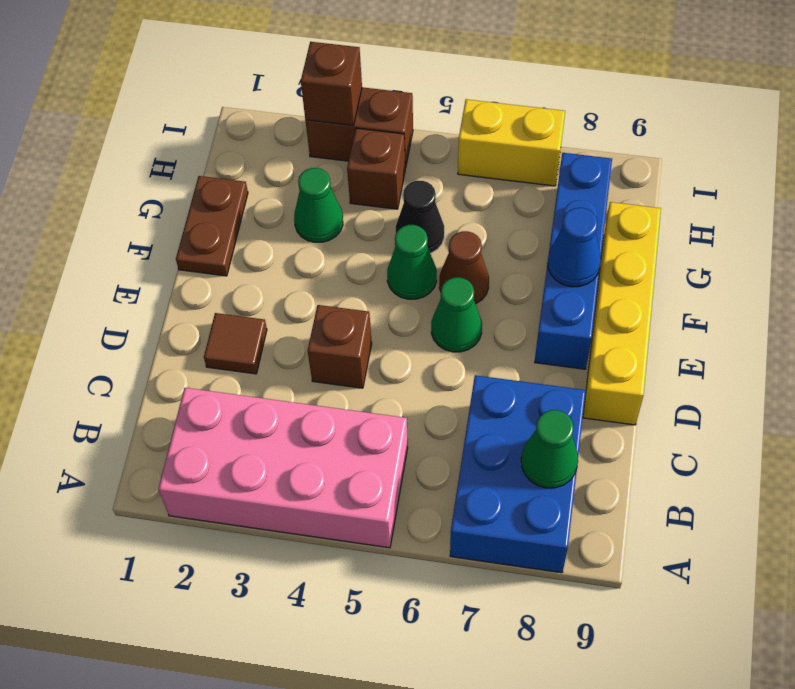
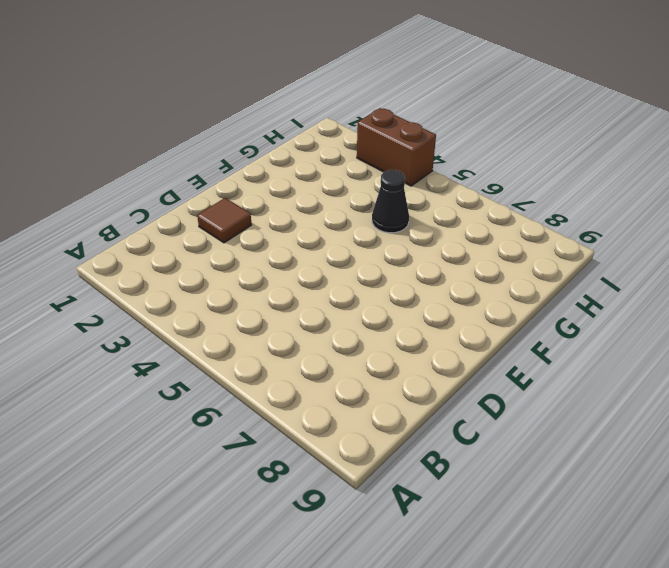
none -> pink brick A2:B5 level 1
none -> blue brick A7:C8 level 1
none -> brown brick D4 level 1

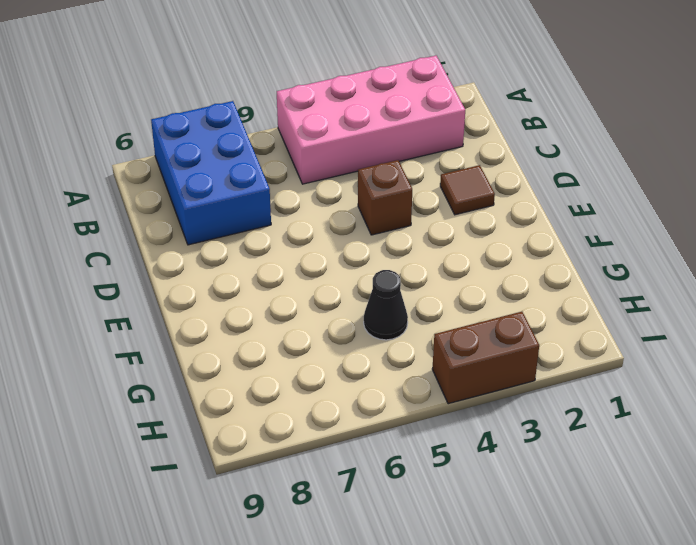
none -> yellow brick D9:G9 level 1
none -> green cone E6 level 1
none -> blue brick E8:H8 level 1

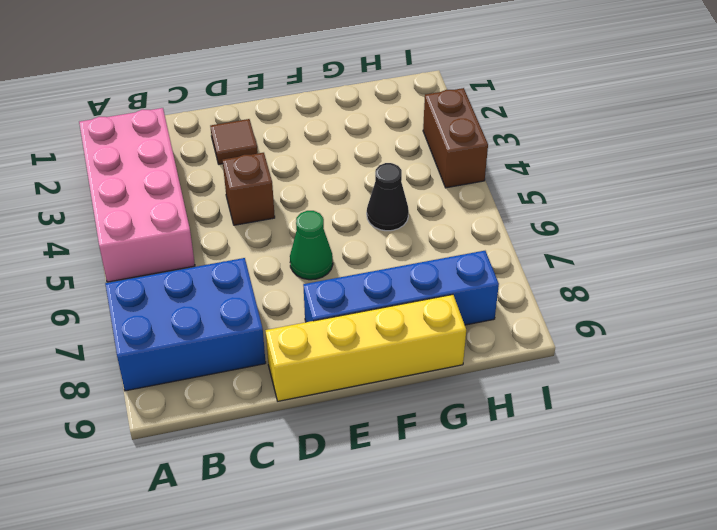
none -> brown plate F1:G1 level 1
none -> green cone F5 level 1
none -> brown cone F6 level 1

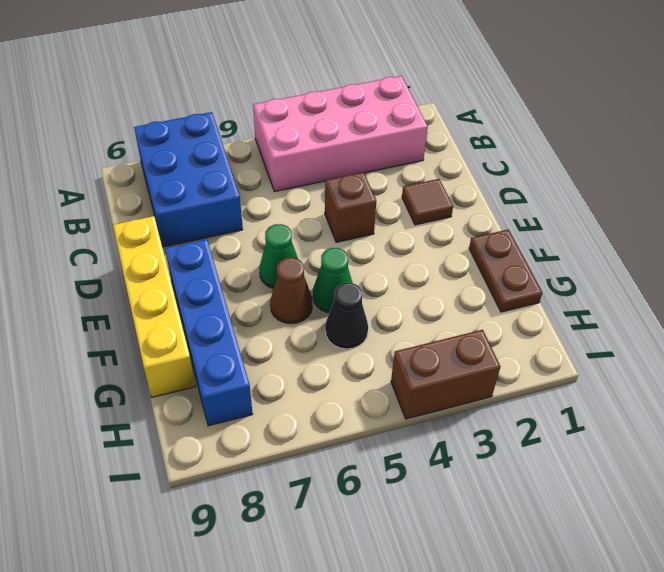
none -> green cone G3 level 1
none -> brown brick H4 level 1
none -> yellow brick I6:I7 level 1

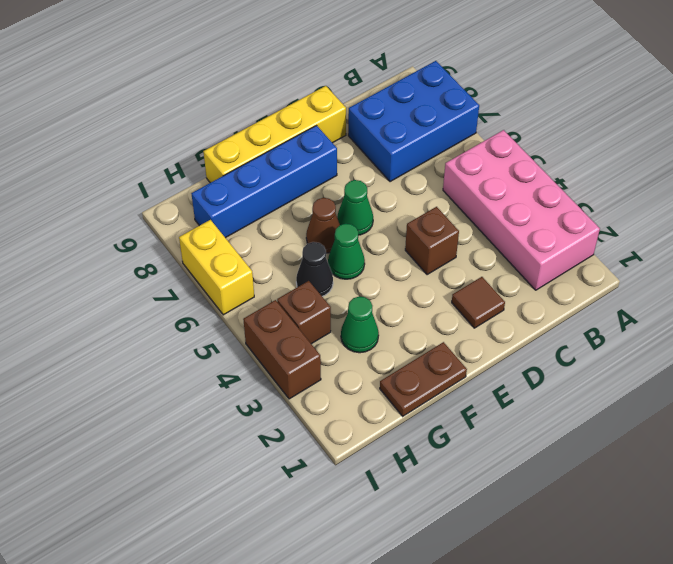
none -> green cone B8 level 2
none -> blue cone F8 level 2
none -> brown brick I3 level 2

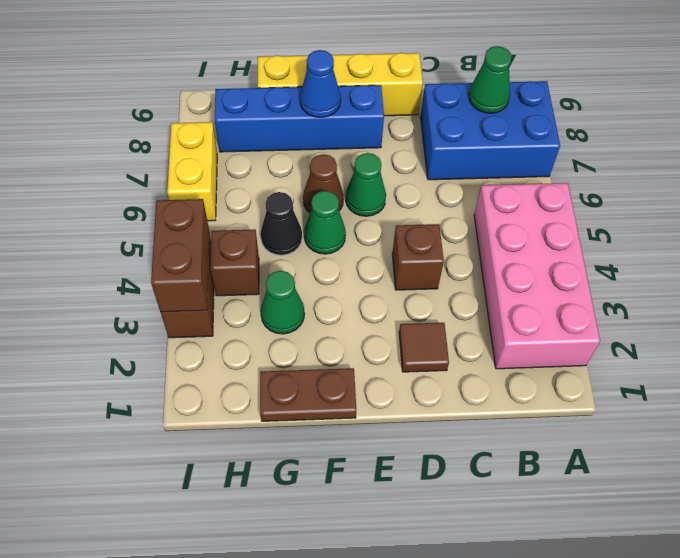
brown brick I3:I4 level 2 -> brown brick I3 level 2

